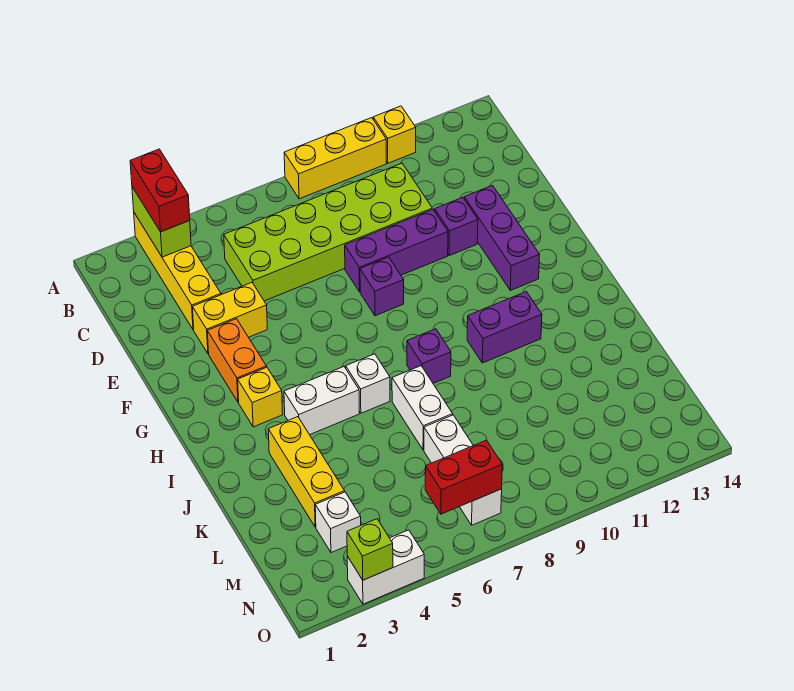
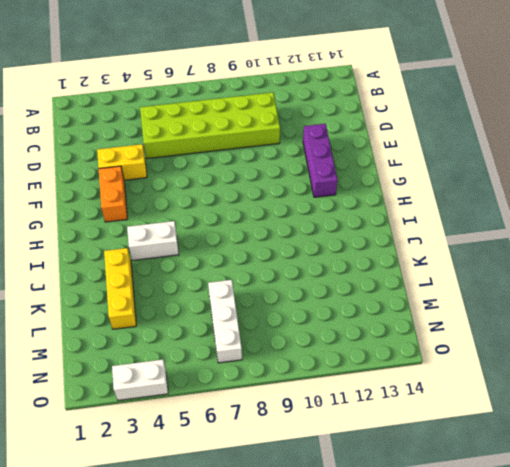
none -> yellow brick A3:D3 level 1
none -> yellow brick A8:A10 level 1
none -> yellow brick A11 level 1

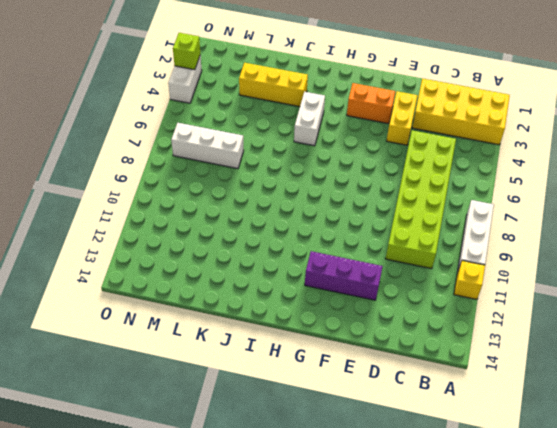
yellow brick A2:D3 level 1 -> yellow brick A3:D3 level 1
white brick A8:A10 level 1 -> yellow brick A8:A10 level 1
none -> purple brick E8:E10 level 1
none -> purple brick E11 level 1
none -> purple brick F8 level 1

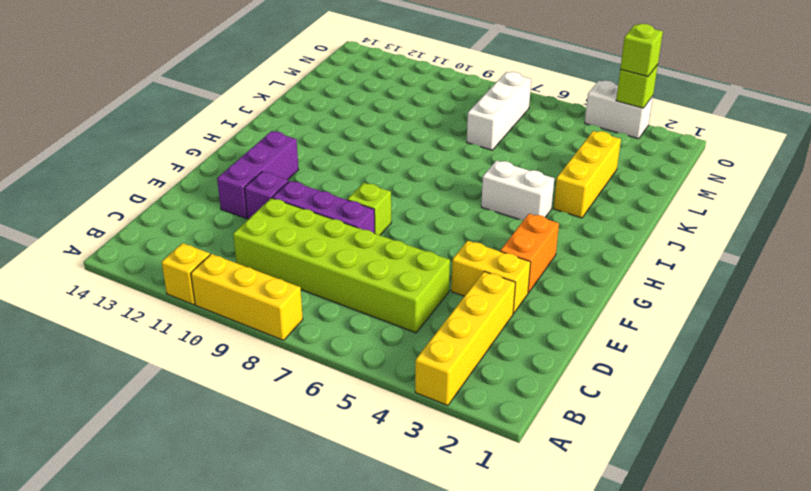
lime brick F8 level 1 -> purple brick F8 level 1
lime brick O3 level 3 -> none
none -> yellow brick H3 level 1
none -> white brick I6 level 1
none -> purple brick I8 level 1

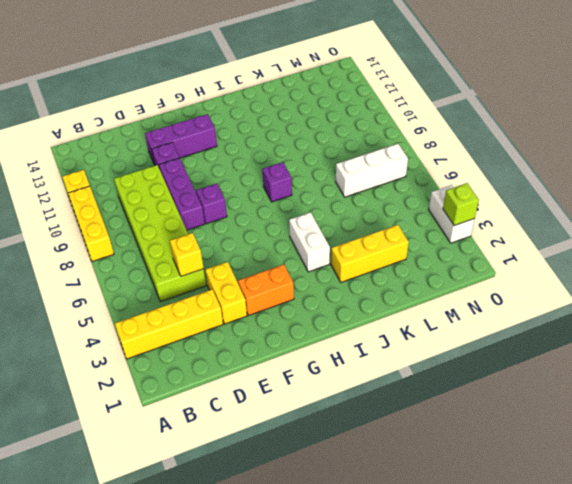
yellow brick D5 level 2 -> yellow brick H3 level 1
none -> white brick I6 level 1
none -> purple brick I10:I11 level 1
none -> white brick J7:K7 level 1

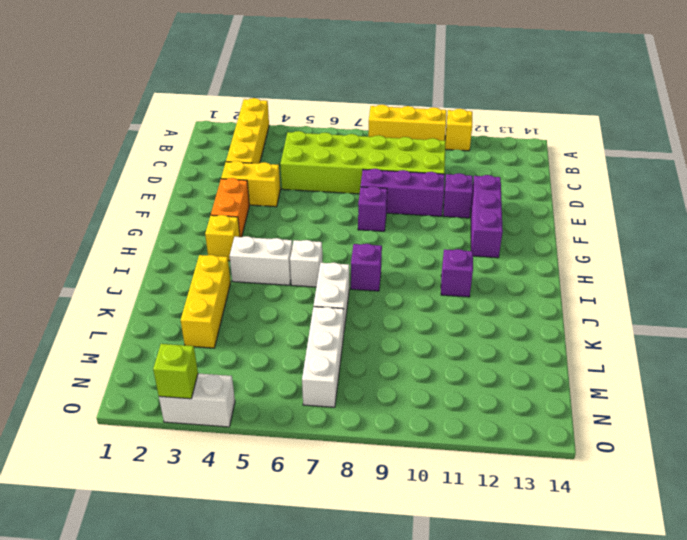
purple brick I11 level 1 -> purple brick I10:I11 level 1
none -> white brick M3 level 1
none -> lime brick A3:B3 level 2
none -> red brick N6:N7 level 2

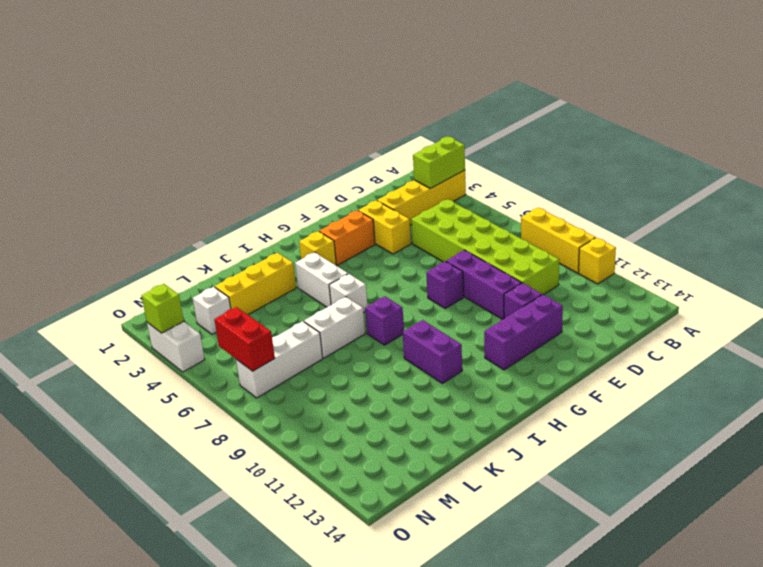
none -> red brick A3:B3 level 3

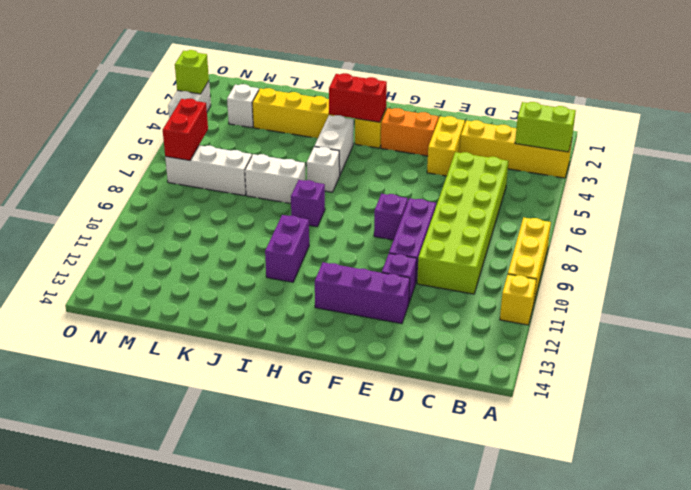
red brick H3:I3 level 2 -> red brick A3:B3 level 3

